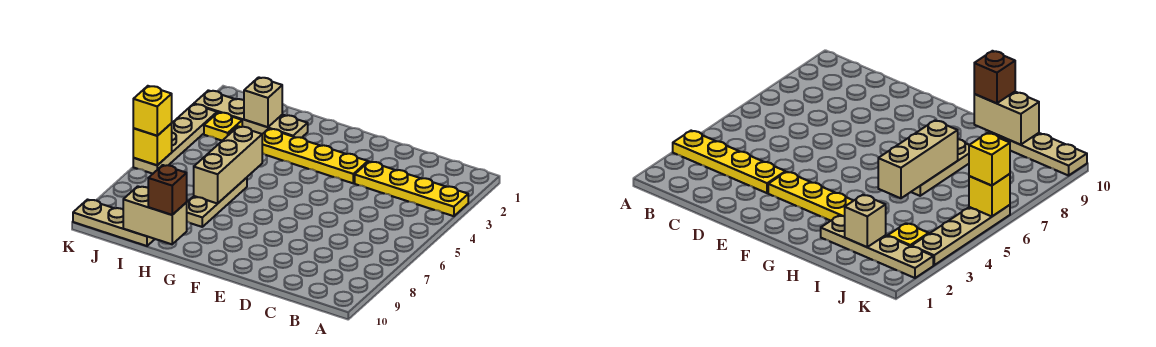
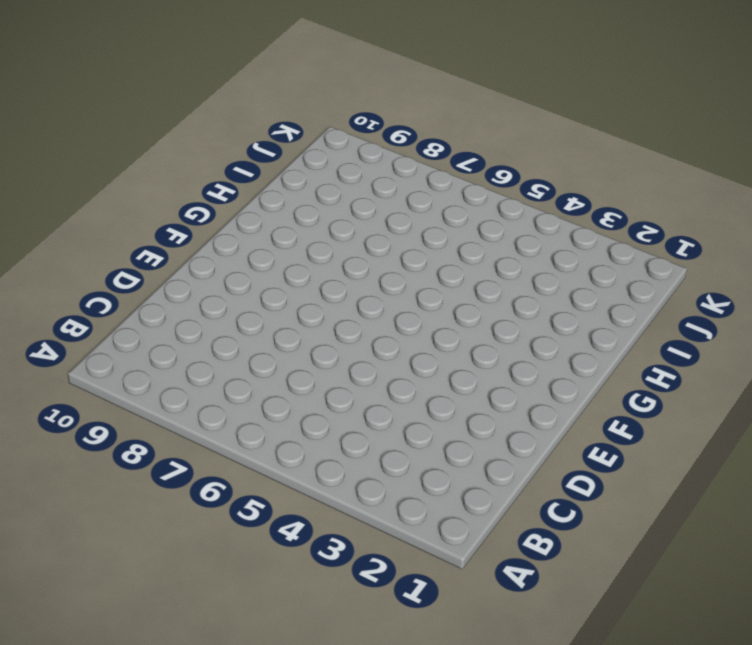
none -> yellow plate A3:D3 level 1
none -> yellow plate E3:H3 level 1
none -> tan plate H2:K2 level 1

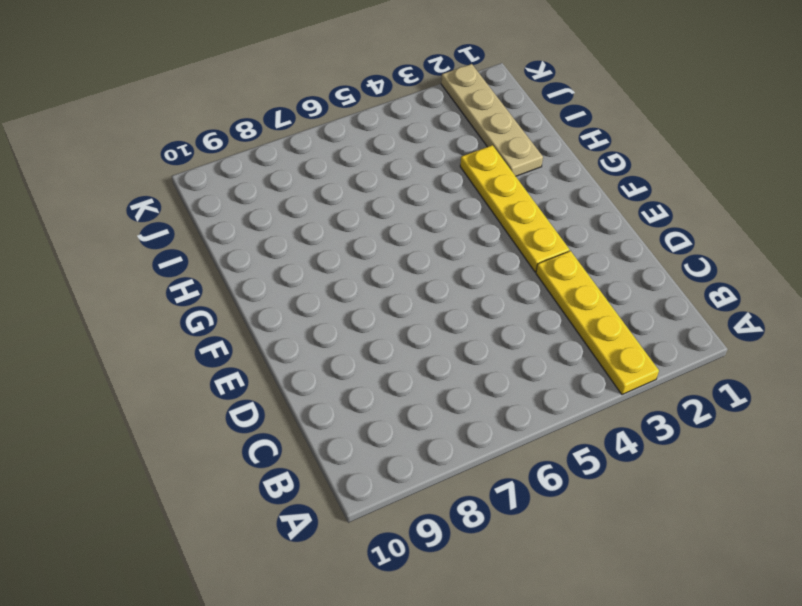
none -> tan plate H6:H8 level 1
none -> tan plate I10:K10 level 1
none -> yellow plate J3 level 1

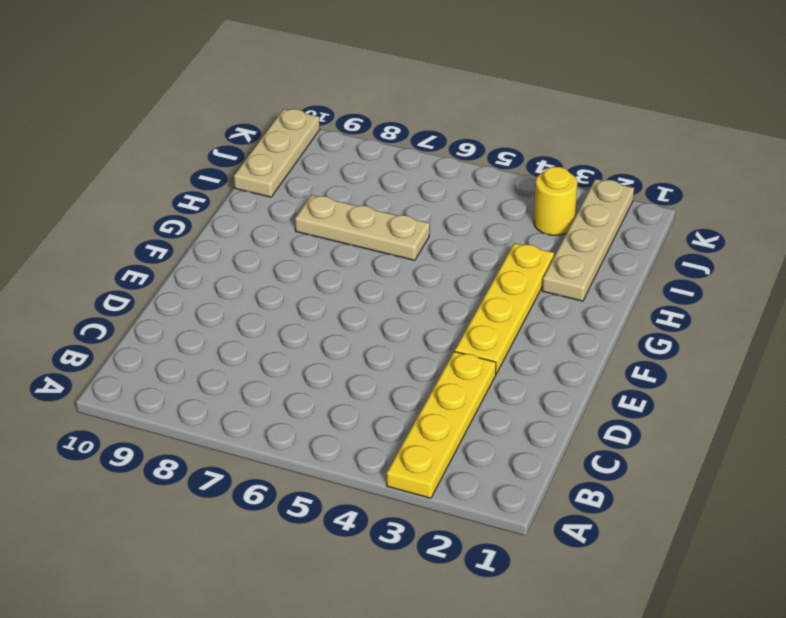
yellow round brick J3 level 1 -> yellow plate J3 level 1
none -> tan plate K3:K6 level 1
none -> tan brick H5:H7 level 2
none -> tan brick H10:I10 level 2

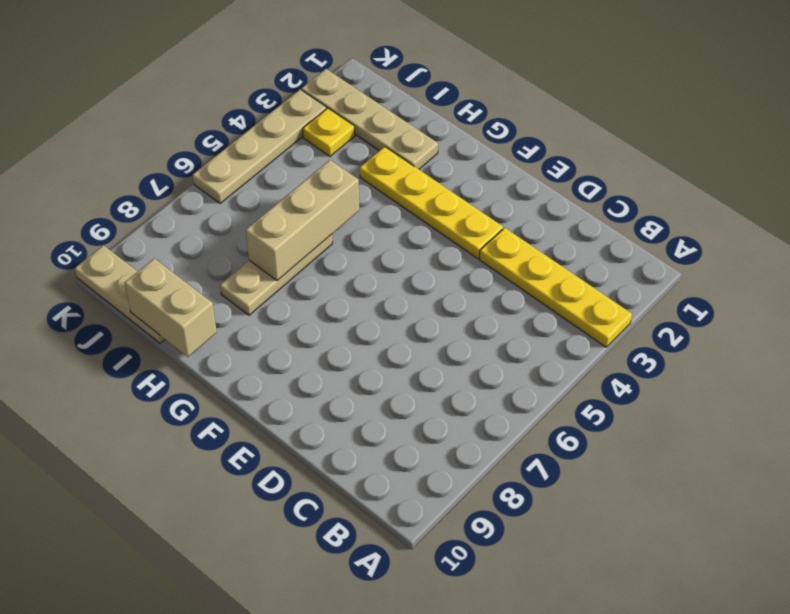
none -> tan brick I2 level 2
none -> yellow brick K6 level 2
none -> brown brick H10 level 3

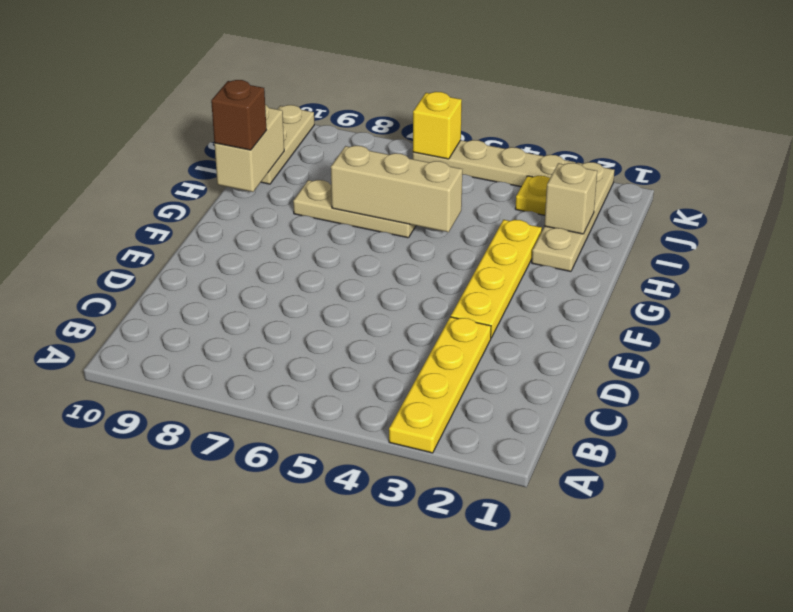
none -> yellow brick K6 level 3

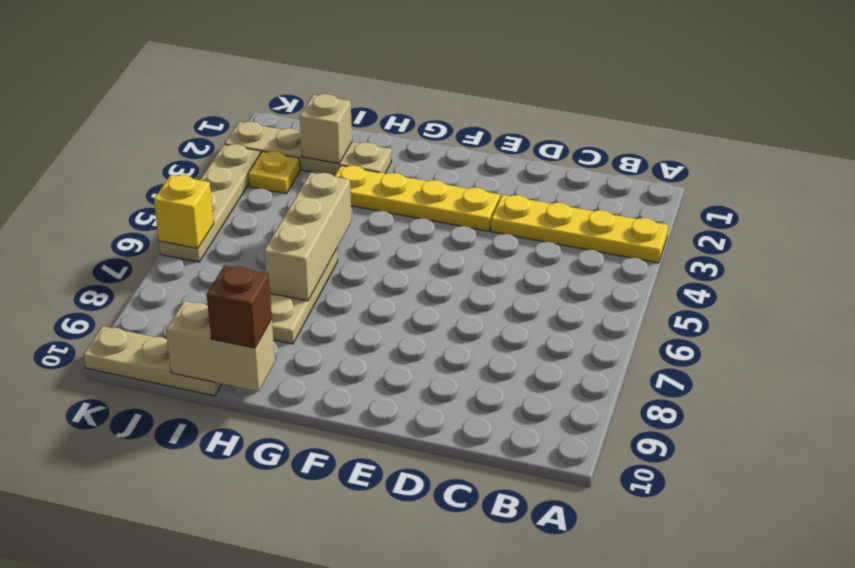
none -> yellow brick K6 level 3

